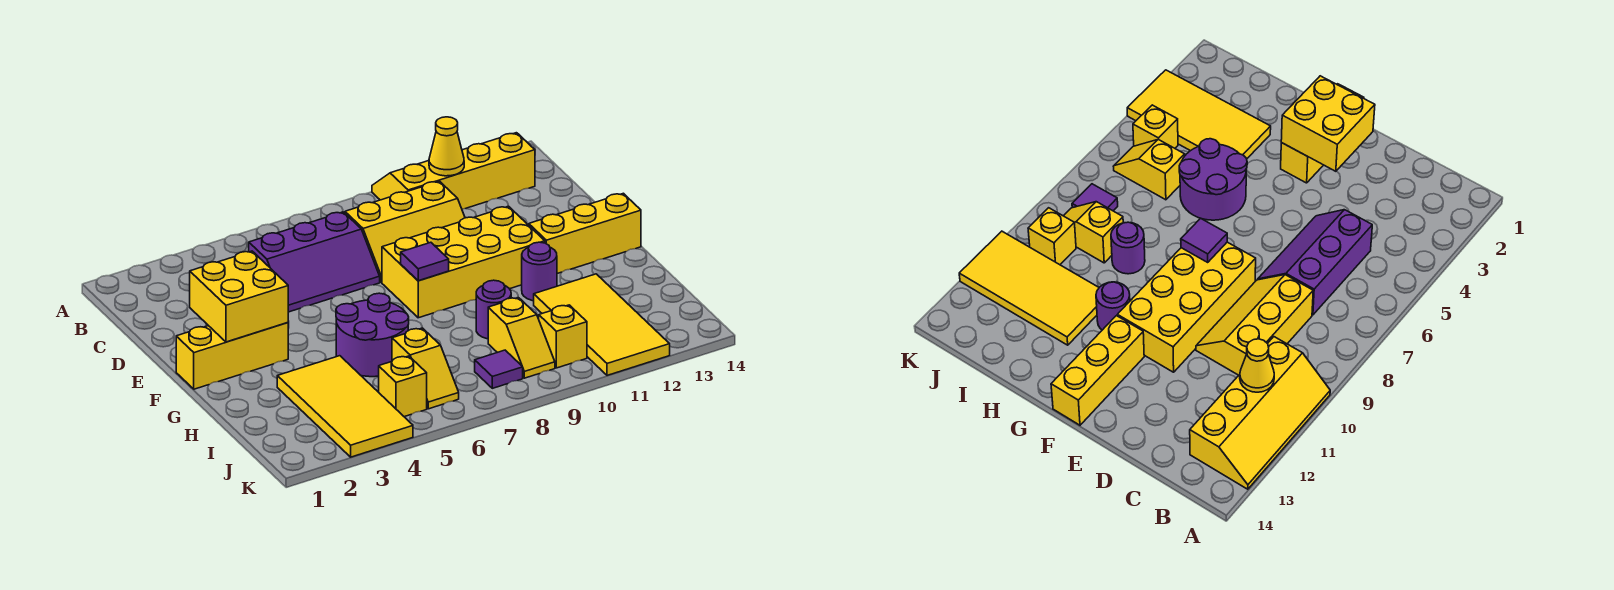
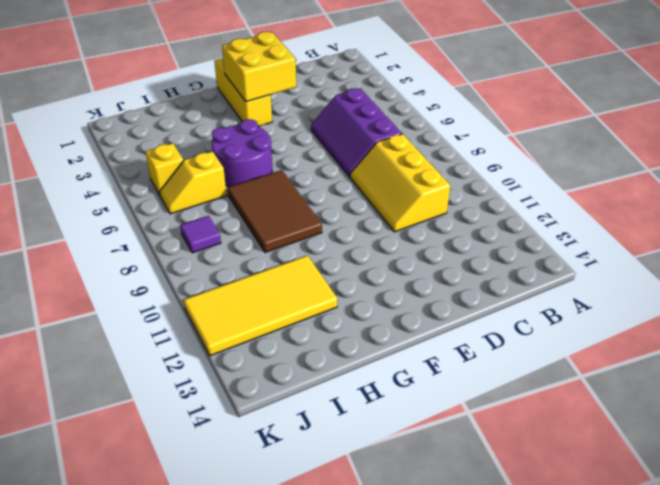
brown tile G7:H9 level 1 -> purple round brick H9 level 1
none -> yellow slope A10:B13 level 1 top B
none -> yellow brick E8:F11 level 1
none -> yellow brick F12:F14 level 1

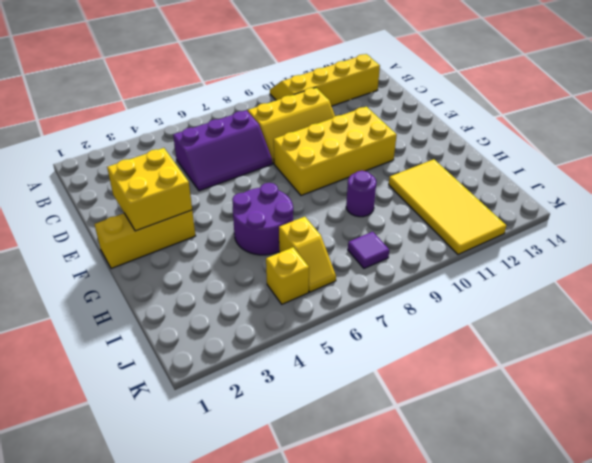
none -> yellow brick F12:F14 level 1
none -> purple round brick G11 level 1
none -> yellow tile H3:K4 level 1

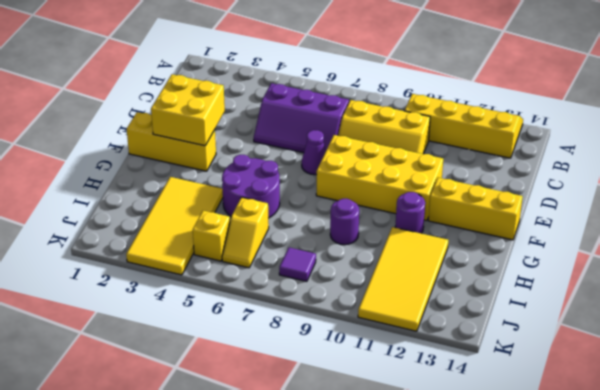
purple cone E7 level 1 -> none
none -> yellow slope I9:J9 level 1 top I
none -> yellow brick J10 level 1
none -> yellow cone B11 level 2

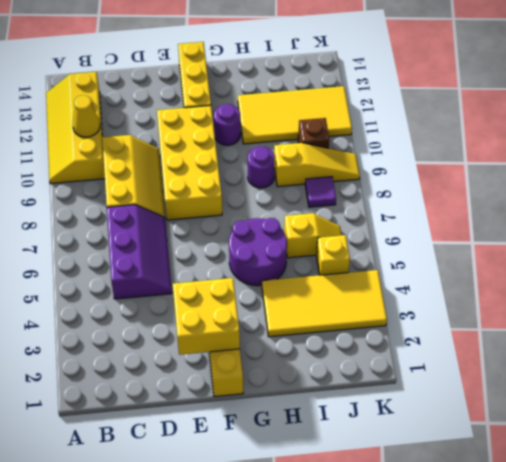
yellow slope I9:K9 level 1 top I -> yellow slope I9:J9 level 1 top I
brown brick J10 level 1 -> yellow brick J10 level 1
none -> purple tile F8 level 2

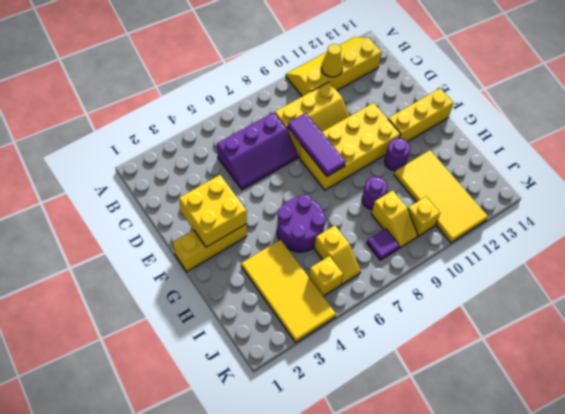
purple tile D8:F8 level 2 -> purple tile F8 level 2

